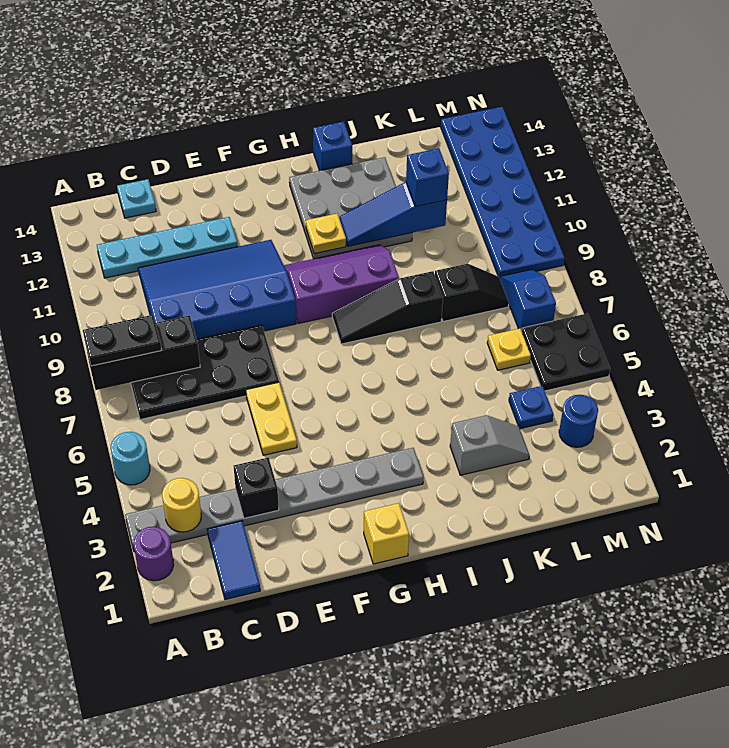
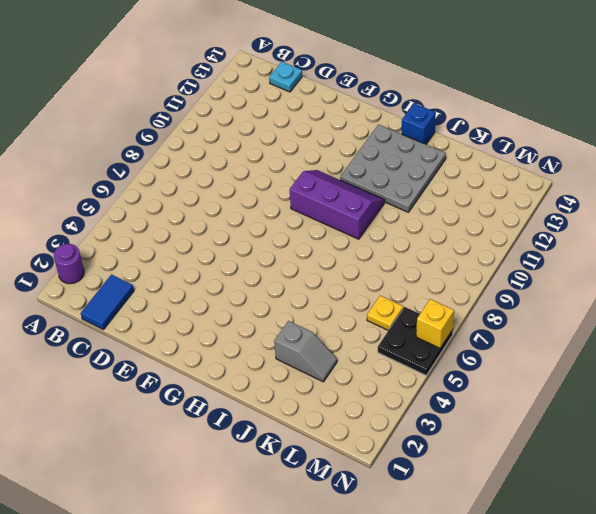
yellow brick N6 level 2 -> yellow brick G1 level 1
none -> grey plate A3:H3 level 1
none -> cyan round brick A5 level 1
none -> black plate B7:E8 level 1

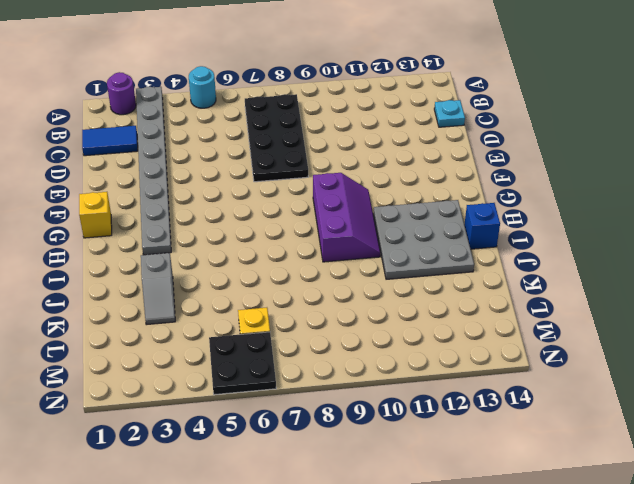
none -> cyan plate B12:E12 level 1
none -> blue slope C9:F11 level 1 top 9
none -> yellow plate E5:E6 level 1

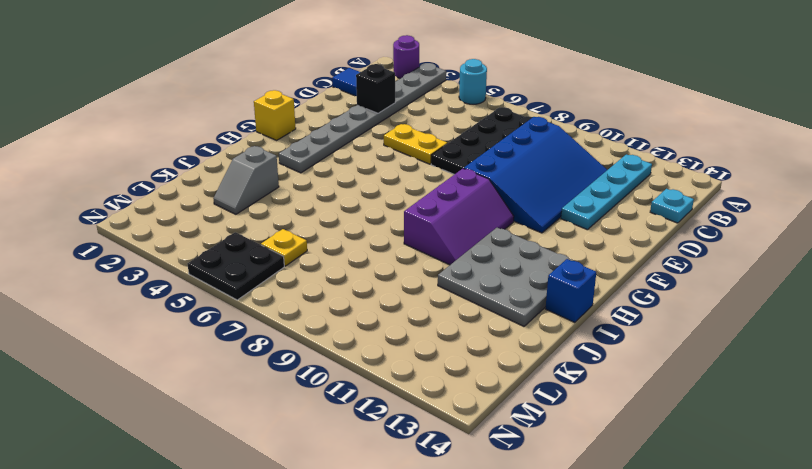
none -> black slope H8:J8 level 1 top J
none -> black slope K8:L8 level 1 top K
none -> blue plate L4 level 1

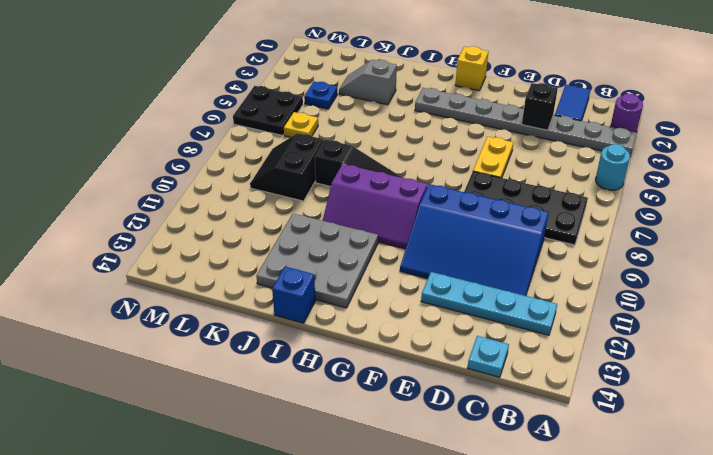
black slope K8:L9 level 1 top K -> black slope K8:L8 level 1 top K
none -> blue round brick M3 level 1
none -> blue slope M7:M8 level 1 top 7
none -> blue plate M9:N14 level 1

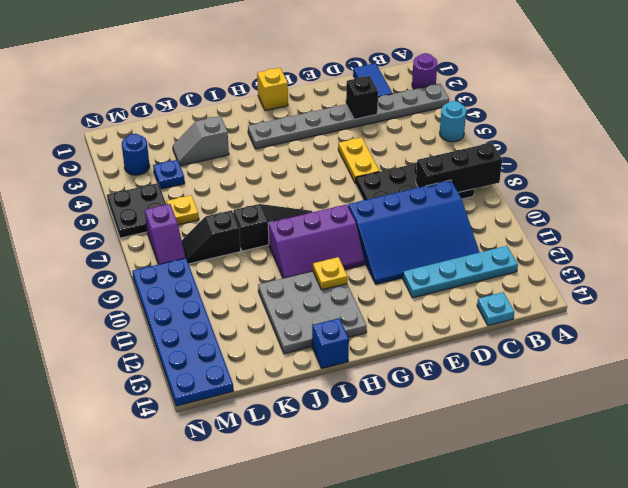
purple slope M7:M8 level 1 top 7 -> blue slope M7:M8 level 1 top 7
none -> yellow round brick B3 level 2
none -> blue slope I11:K11 level 2 top K
none -> black plate A8:B8 level 3

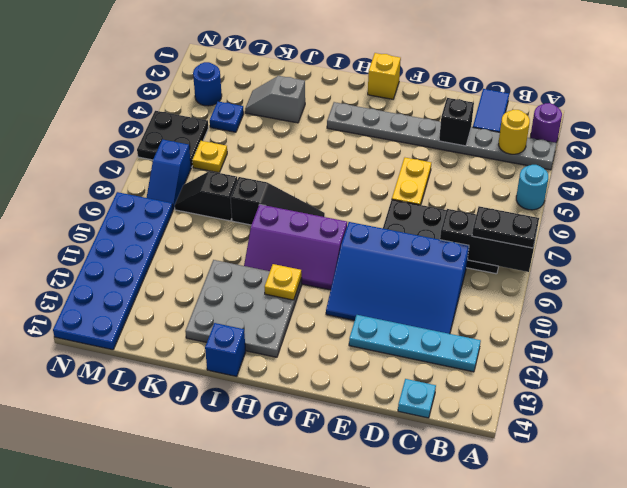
none -> blue slope I11:K11 level 2 top K
none -> blue brick K11 level 3

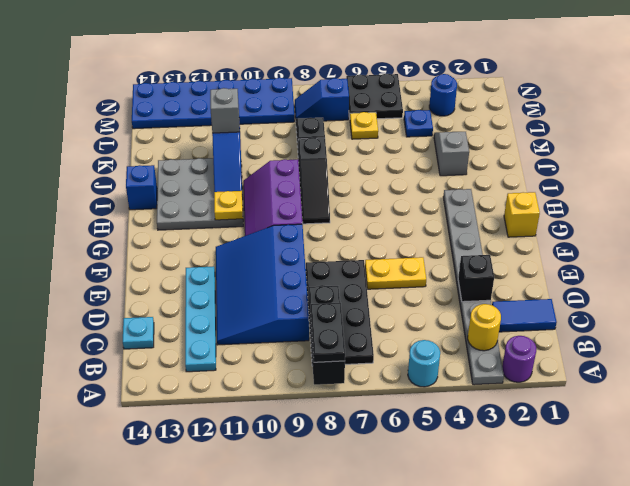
grey brick K11 level 3 -> blue brick K11 level 3

